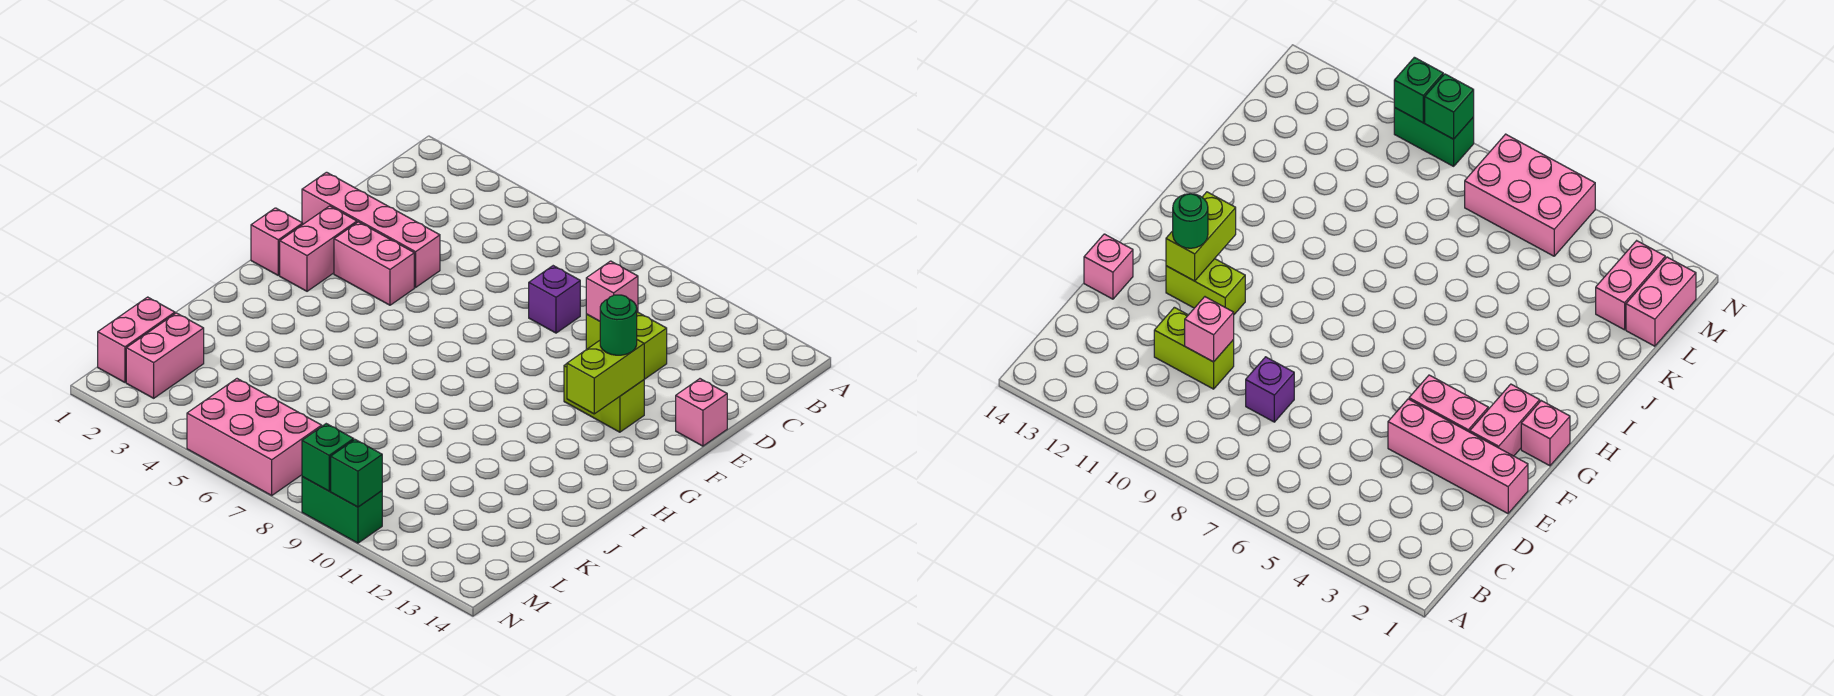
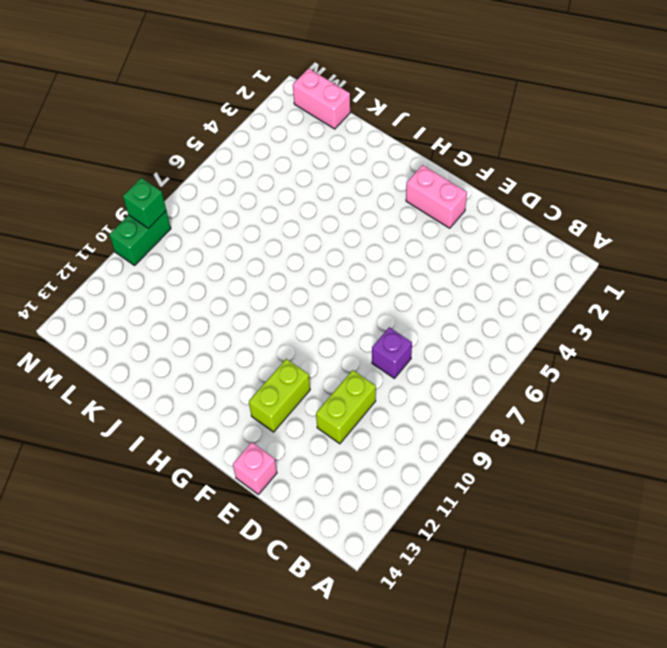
none -> pink brick E1:E4 level 1
none -> pink brick F3:F4 level 1
none -> pink brick G1 level 1

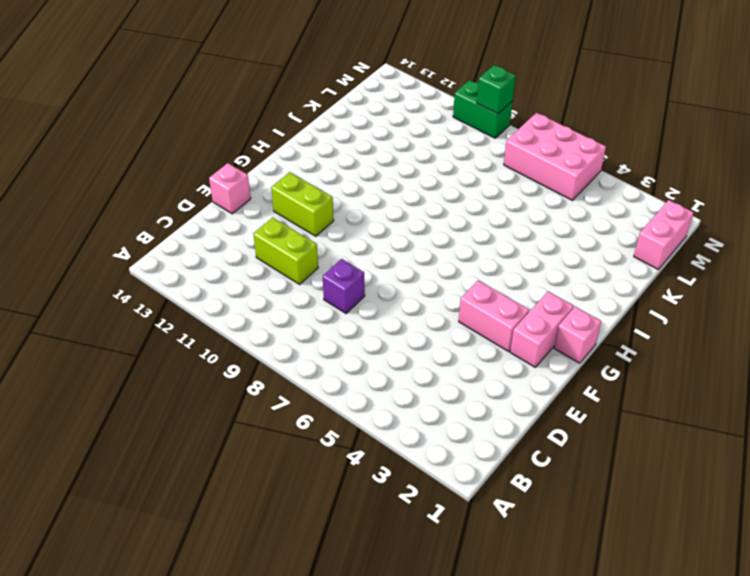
none -> pink brick E1:E4 level 1
none -> pink brick L2:M2 level 1
none -> pink brick D10 level 2

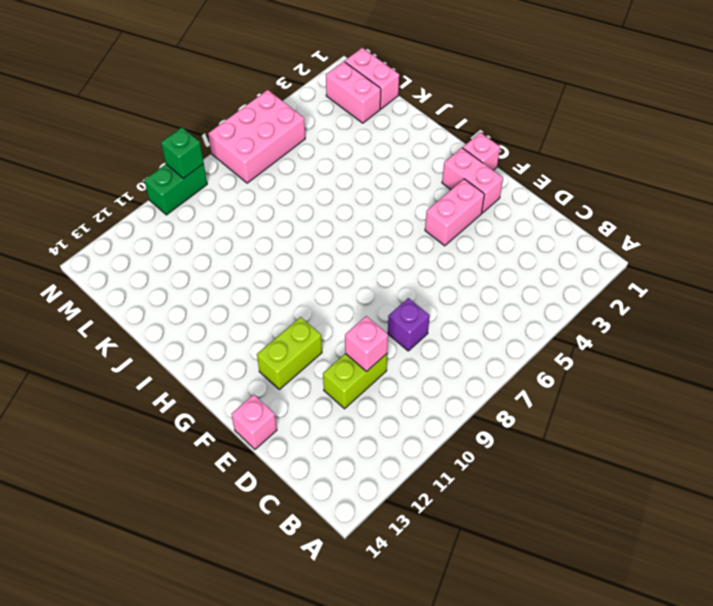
none -> pink brick E1:E4 level 1
none -> lime brick F12:G12 level 2
none -> green brick N10 level 2

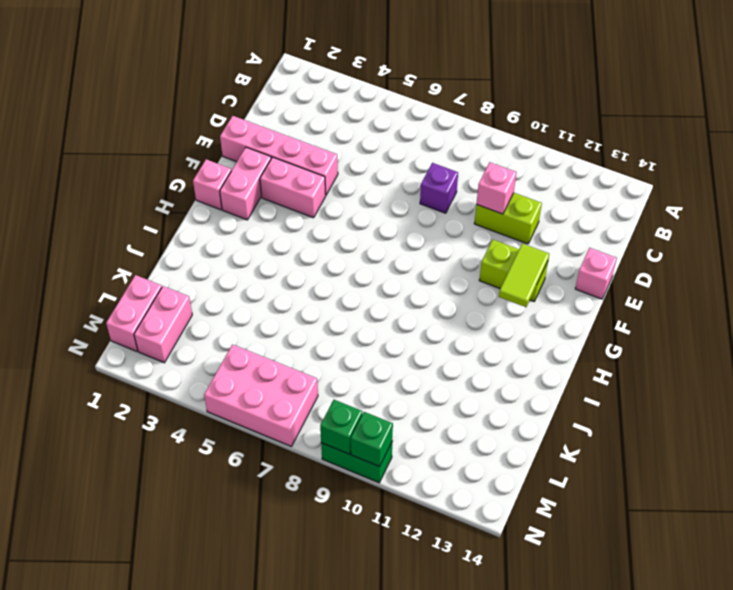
lime tile F12:G12 level 2 -> lime brick F12:G12 level 2
none -> green round brick F12 level 3

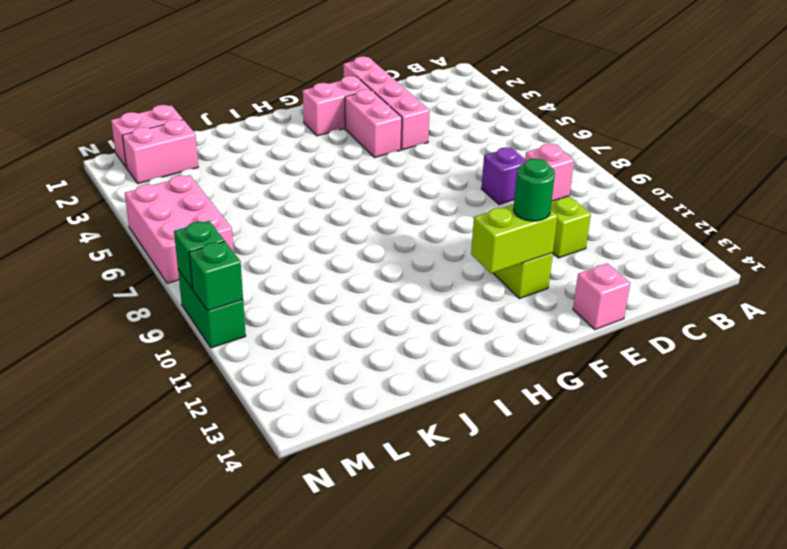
none -> pink brick G1 level 1

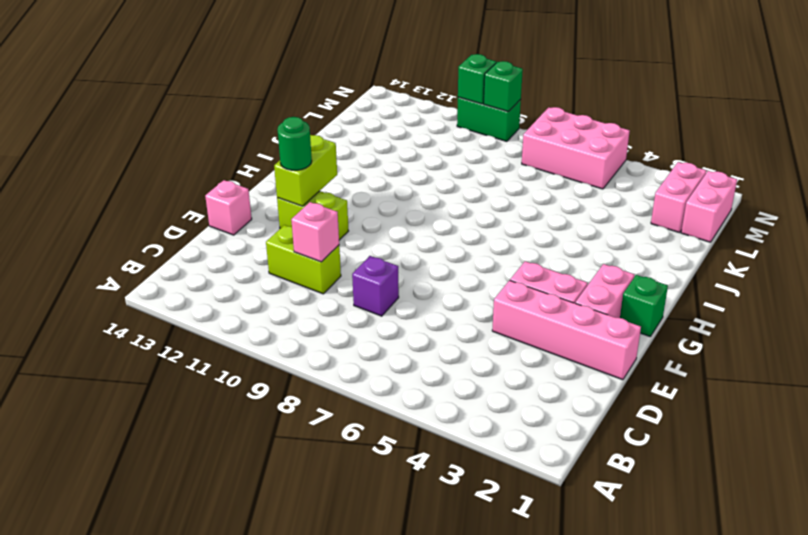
green brick G1 level 1 -> pink brick G1 level 1

